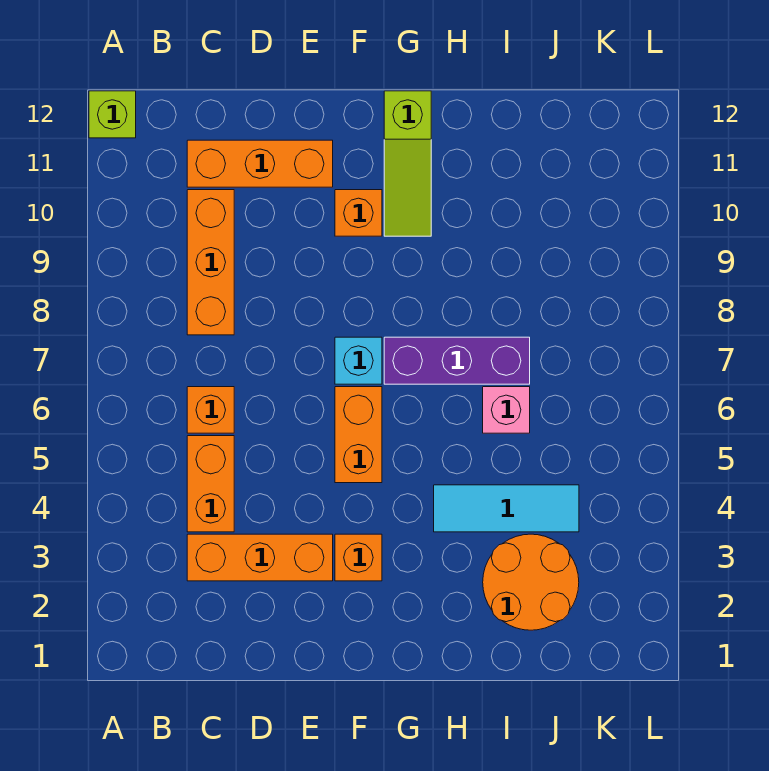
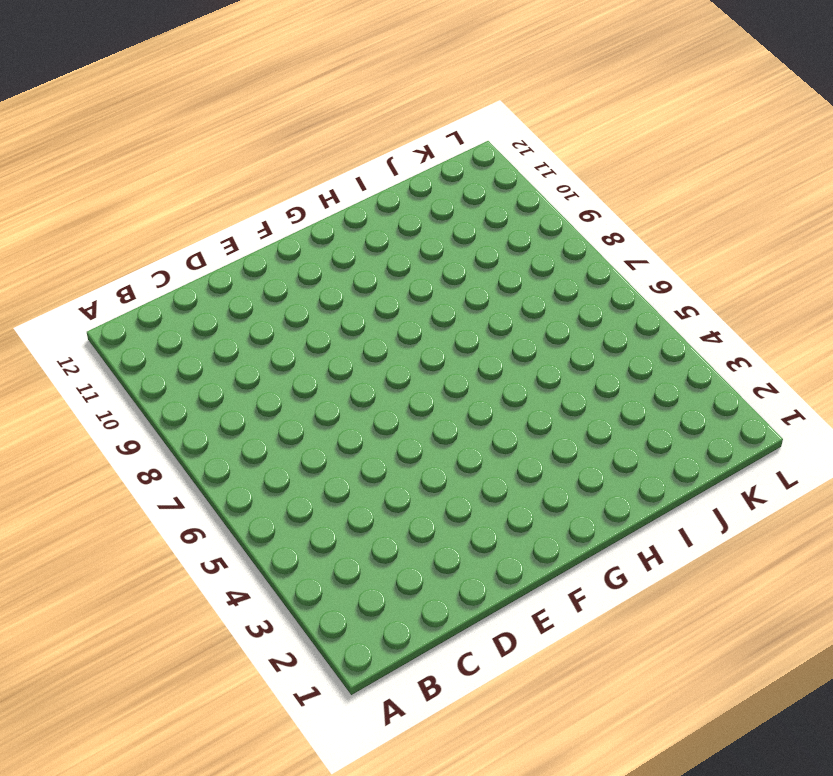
none -> lime brick A12 level 1
none -> orange brick C3:E3 level 1
none -> orange brick C4:C5 level 1

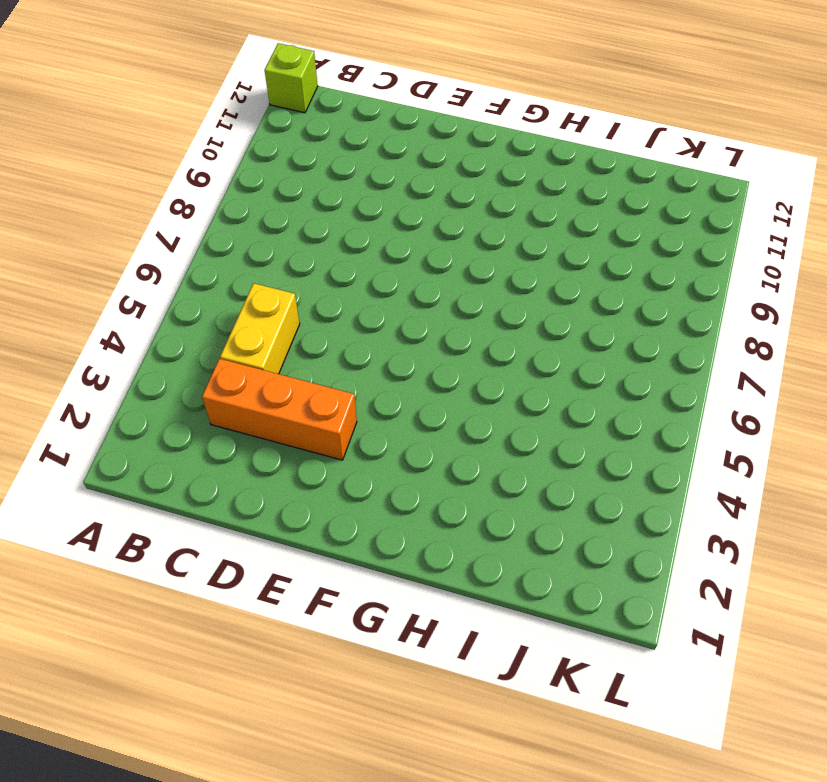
yellow brick C4:C5 level 1 -> orange brick C4:C5 level 1
none -> orange brick C6 level 1
none -> orange brick C8:C10 level 1
none -> orange brick C11:E11 level 1

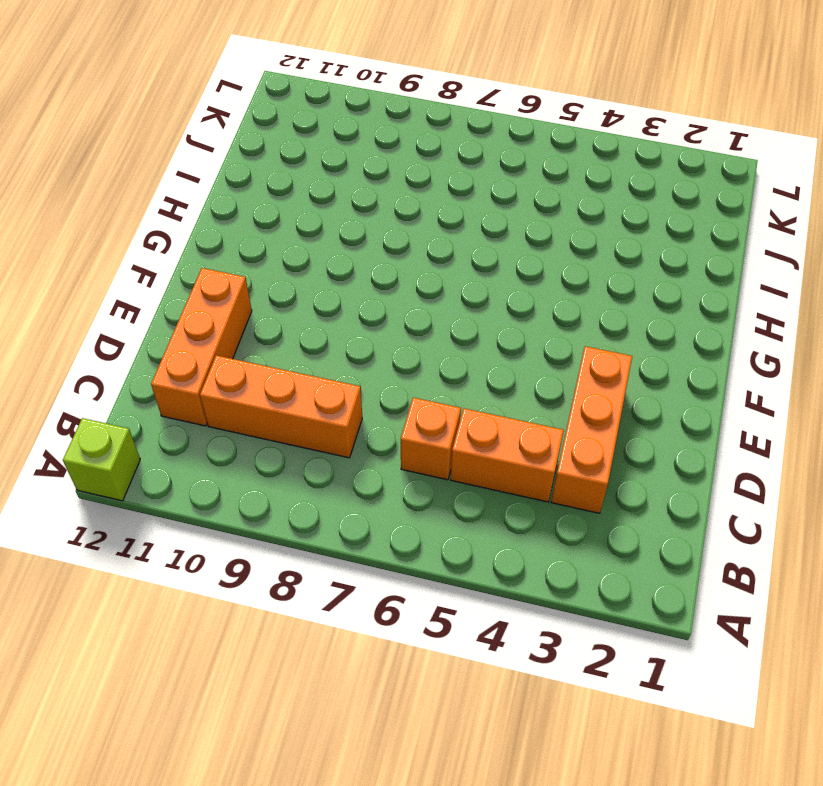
none -> orange brick F3 level 1
none -> orange brick F5:F6 level 1
none -> cyan brick F7 level 1

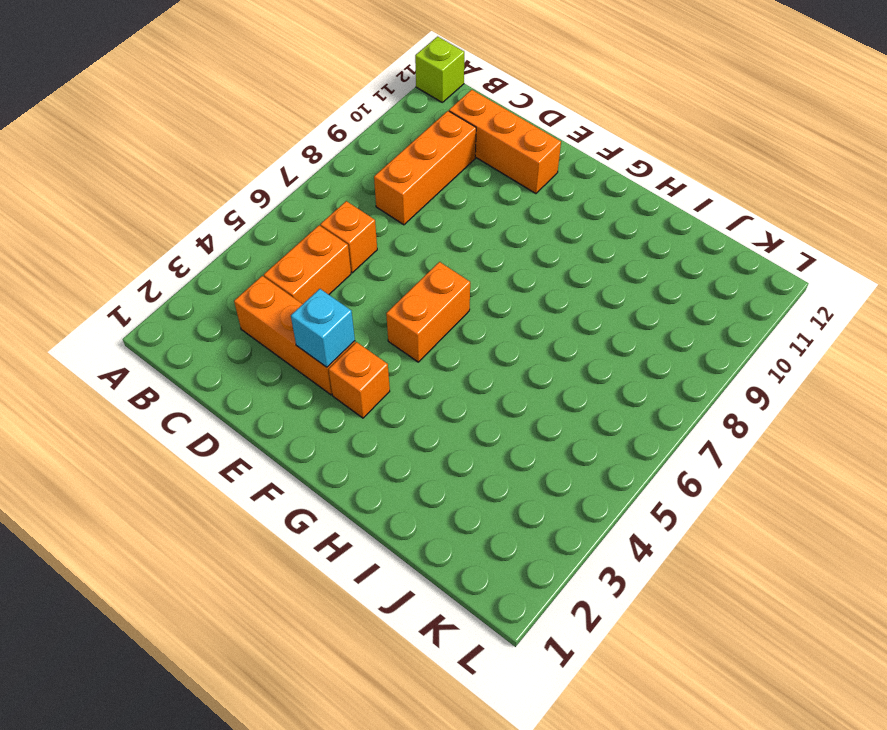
cyan brick E3 level 2 -> cyan brick F7 level 1
none -> orange brick F10 level 1
none -> purple brick G7:I7 level 1
none -> lime slope G10:G12 level 1 top 12

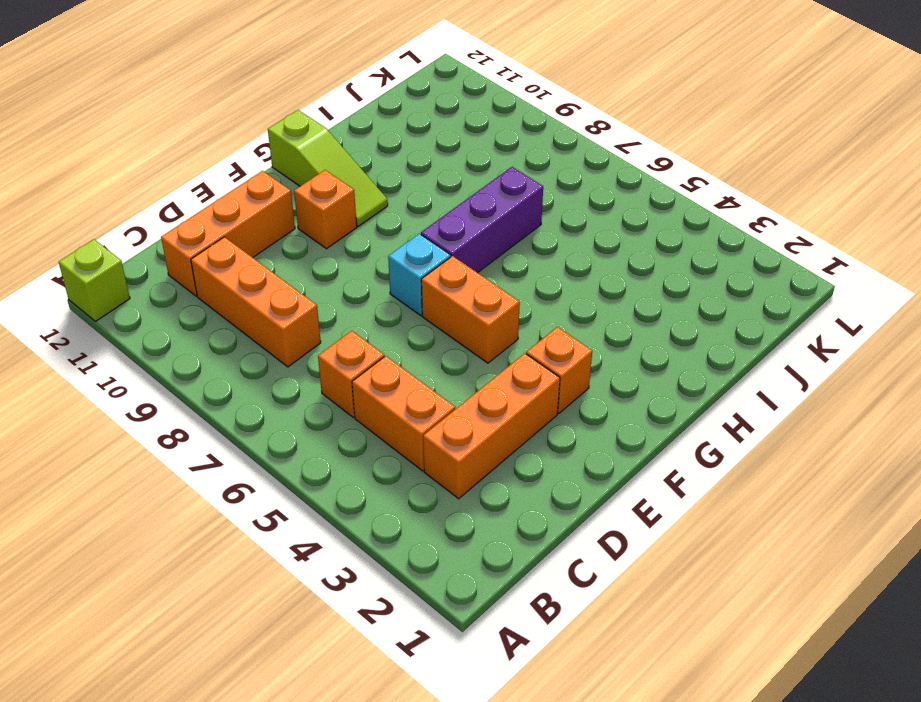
none -> cyan tile H4:J4 level 1
none -> orange round brick I2:J3 level 1
none -> pink brick I6 level 1

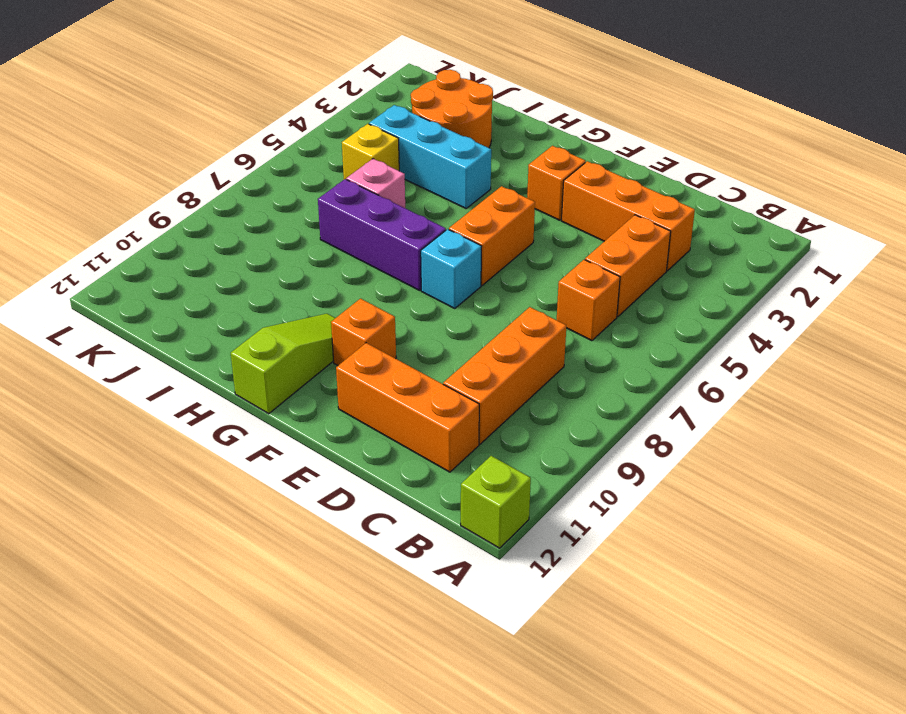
cyan brick H4:J4 level 1 -> cyan tile H4:J4 level 1
yellow brick J5 level 1 -> none

